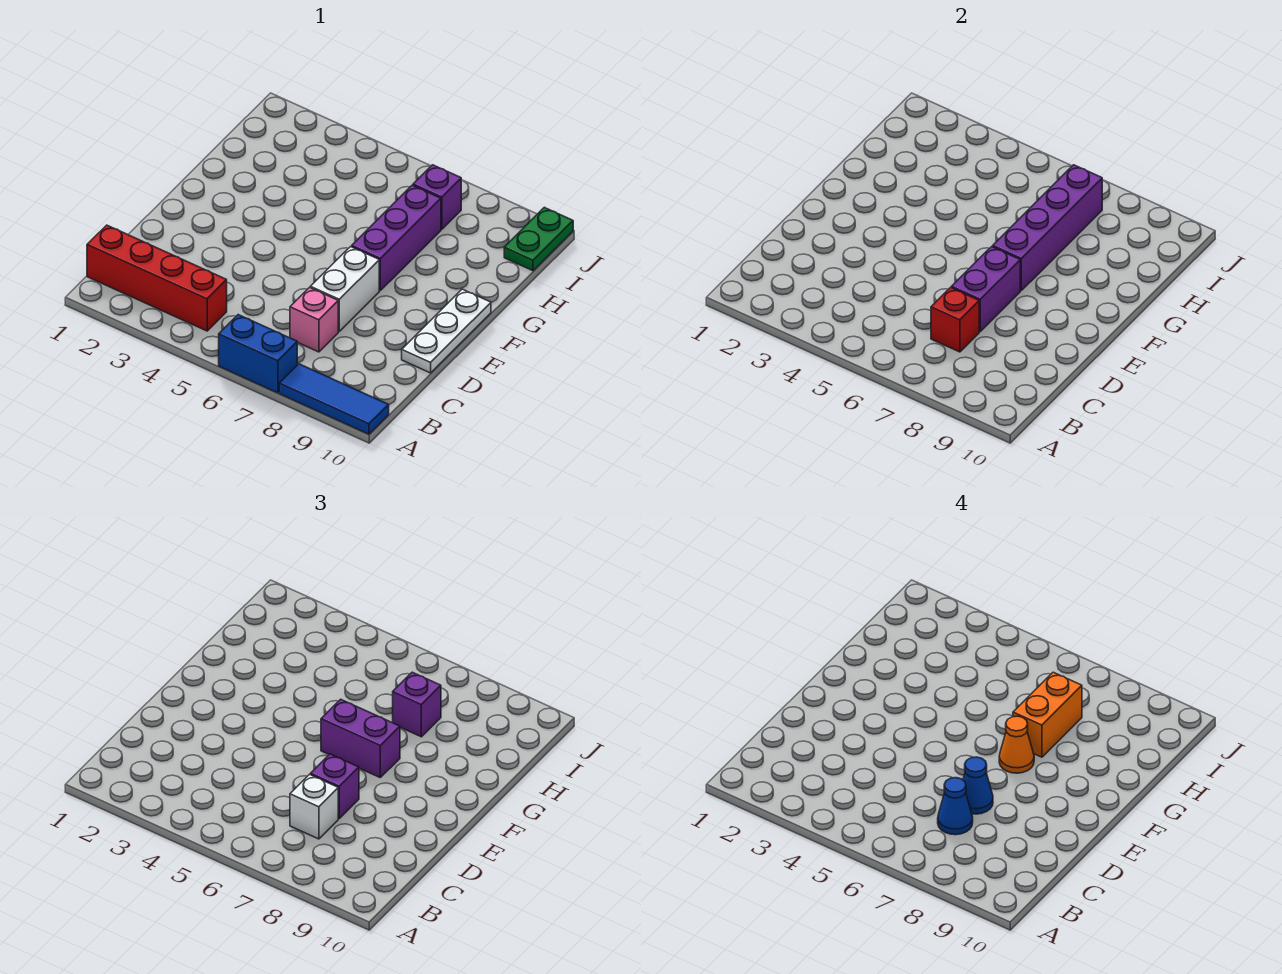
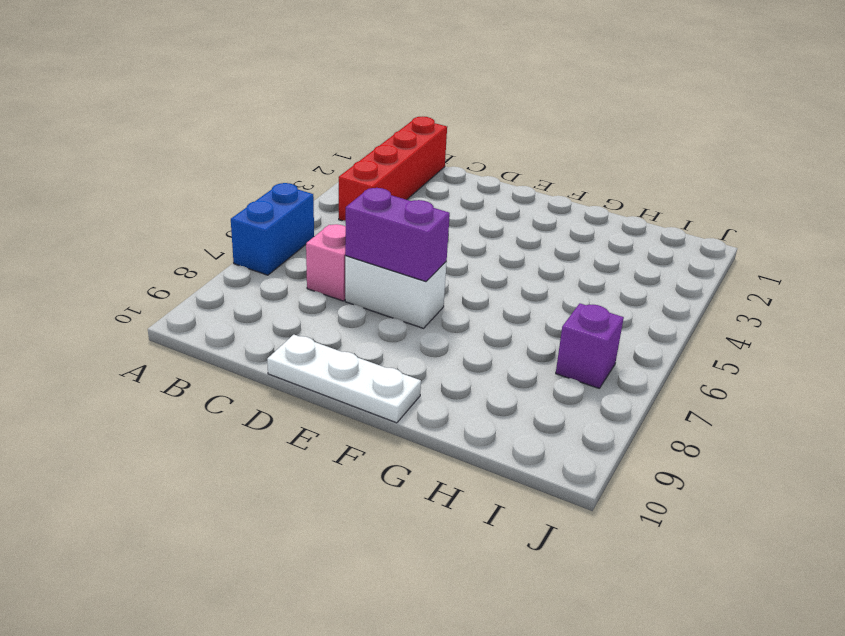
none -> blue tile A8:A10 level 1
none -> purple brick F7:H7 level 1
none -> green plate I10:J10 level 1

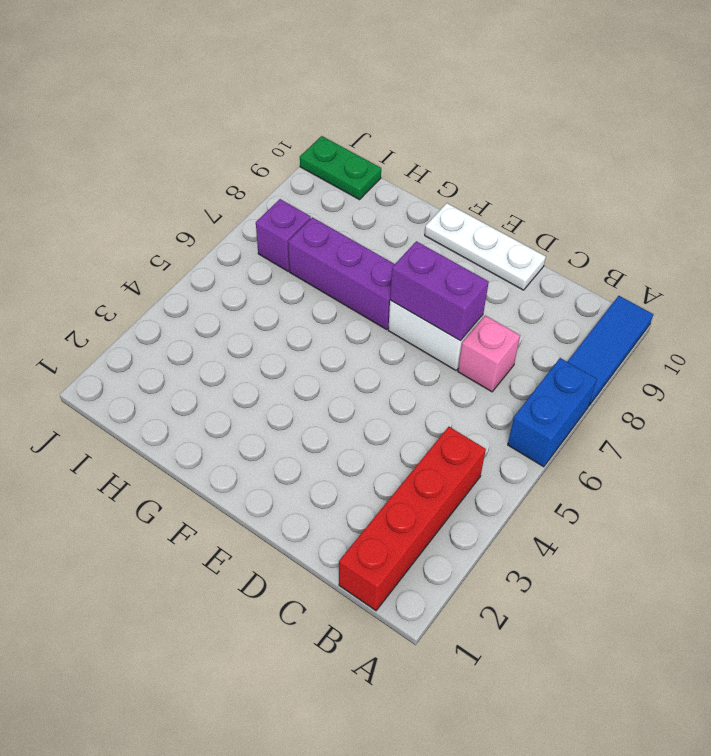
none -> red brick C7 level 2
none -> purple brick F7:I7 level 2
none -> white brick C7 level 3

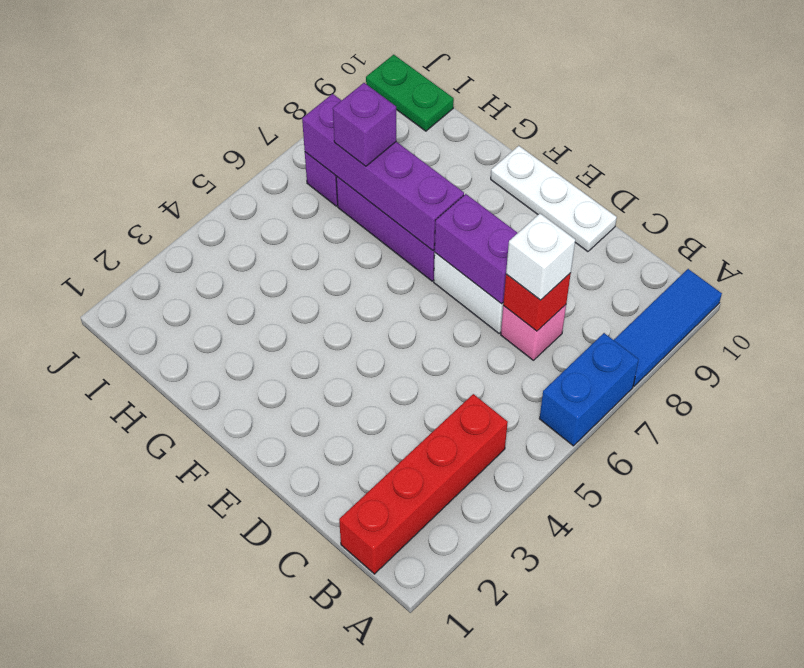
none -> purple brick D7 level 3
none -> purple brick F6:F7 level 3
none -> blue cone C7 level 4

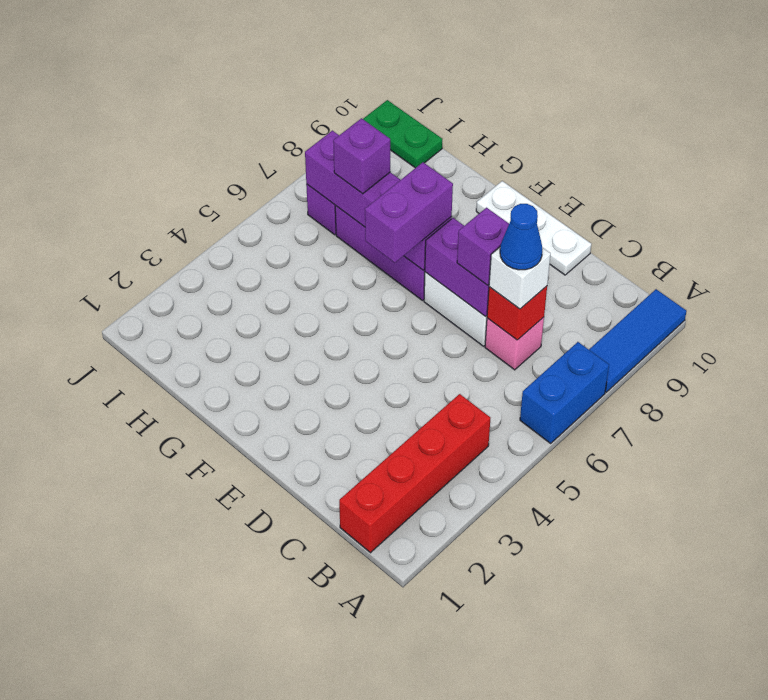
none -> blue cone D7 level 4
none -> orange cone F7 level 4
none -> orange brick G7:H7 level 4

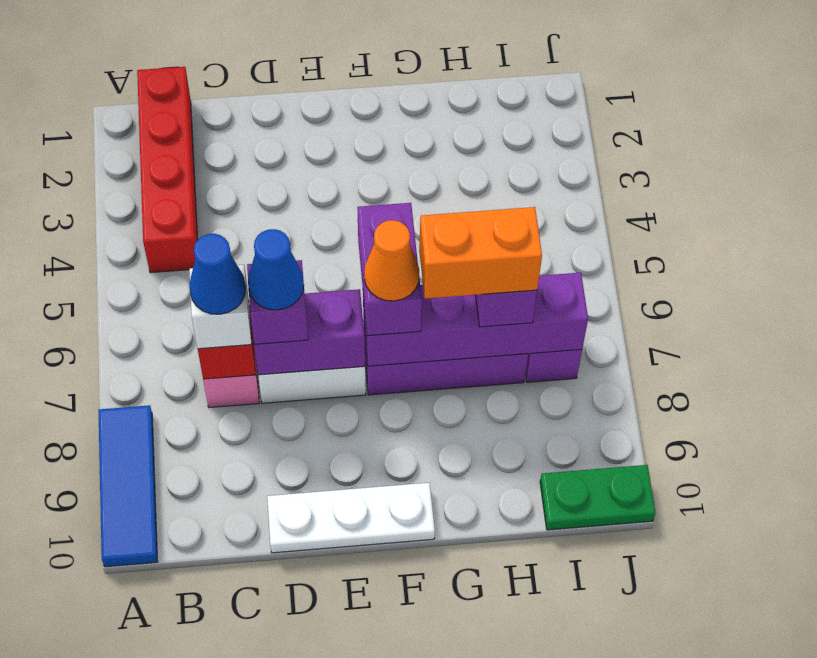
none -> blue brick A6:A7 level 1

